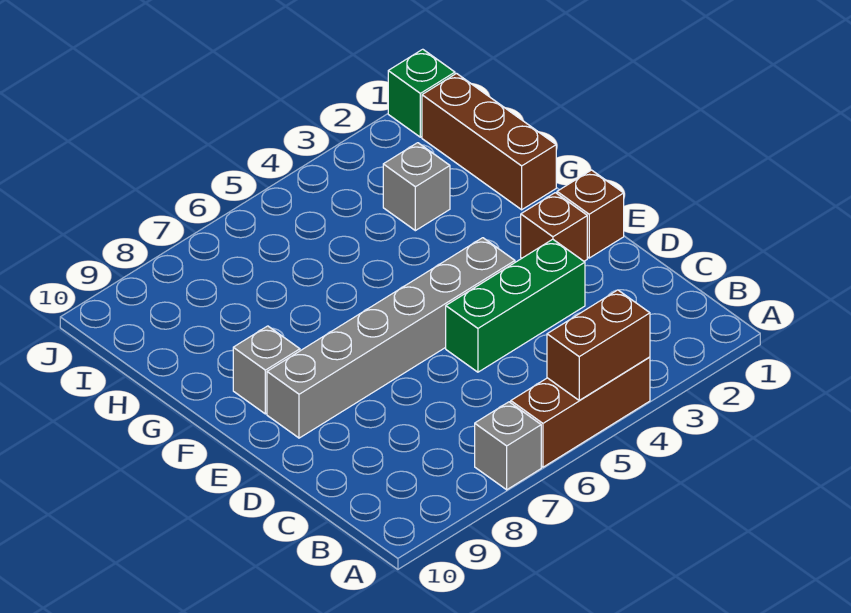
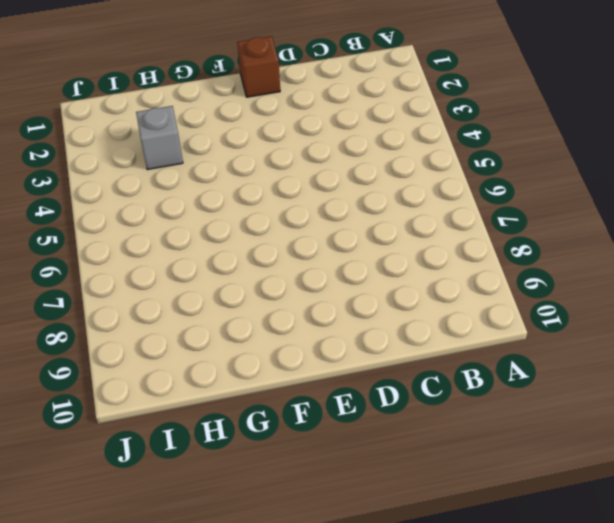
none -> brown brick A4:A6 level 1
none -> grey brick A7 level 1

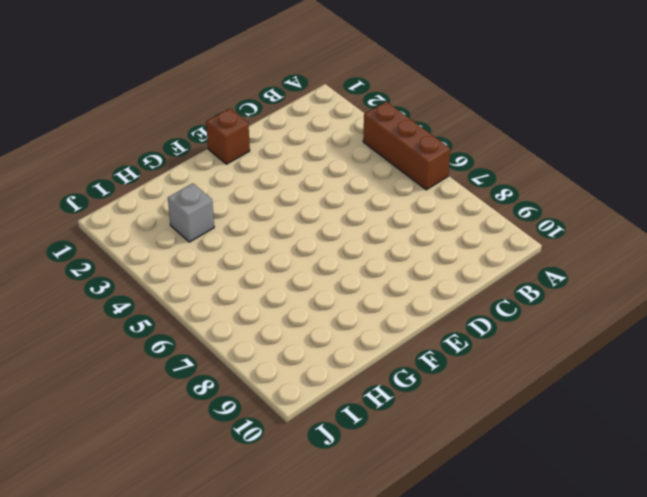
none -> grey brick A7 level 1
none -> green brick D3:D5 level 1

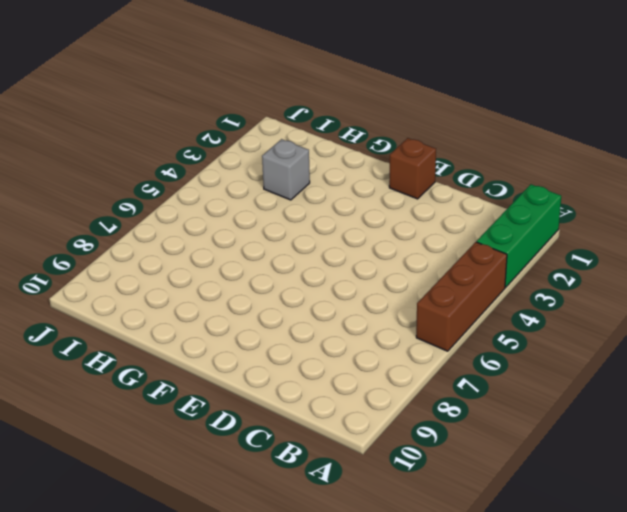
green brick A1:A3 level 1 -> green brick D3:D5 level 1
none -> grey brick A7 level 1
none -> brown brick E2 level 1

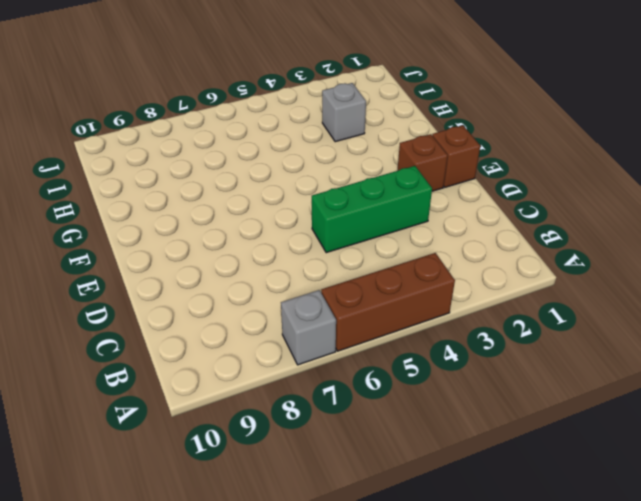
none -> grey brick E4:E9 level 1
none -> grey brick F9 level 1

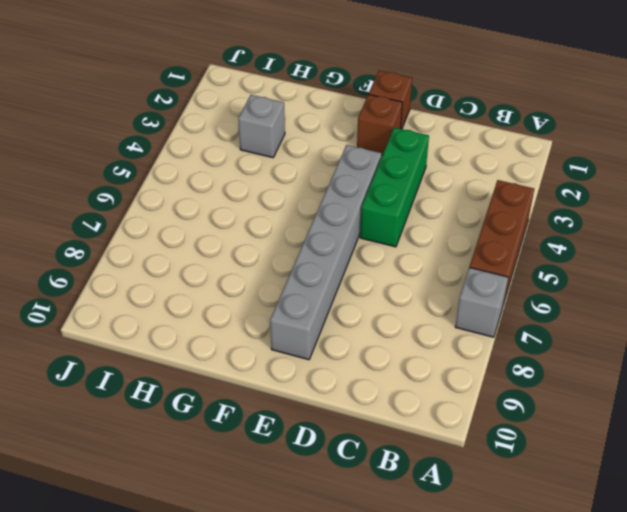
none -> grey brick F9 level 1
none -> brown brick G1:I1 level 1

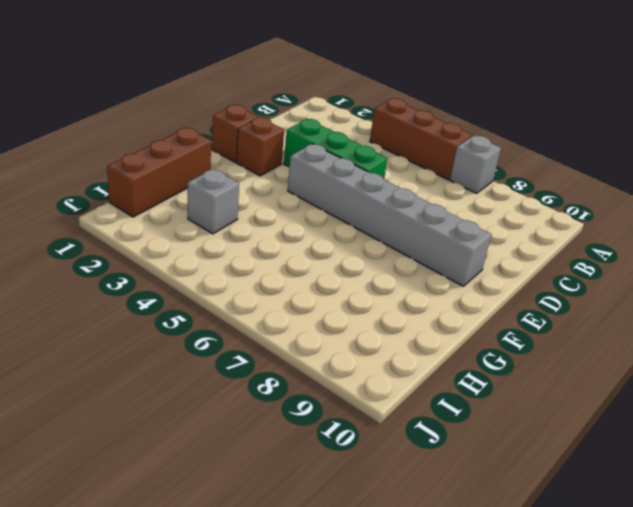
none -> grey brick F9 level 1
none -> green brick J1 level 1

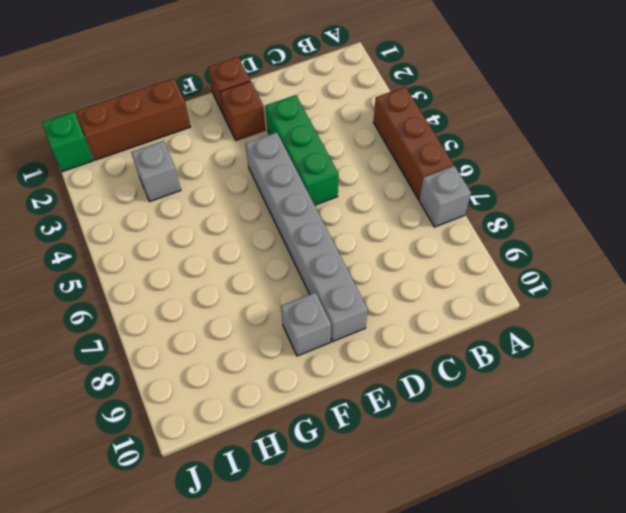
none -> brown brick A4:A5 level 2

